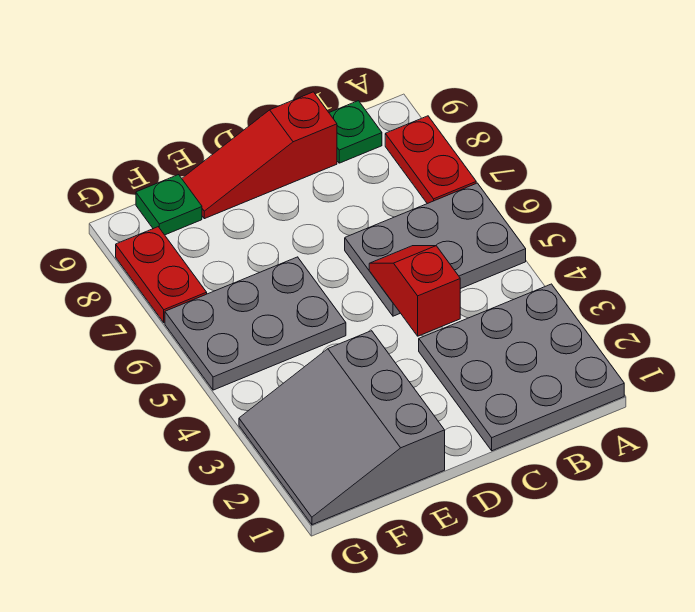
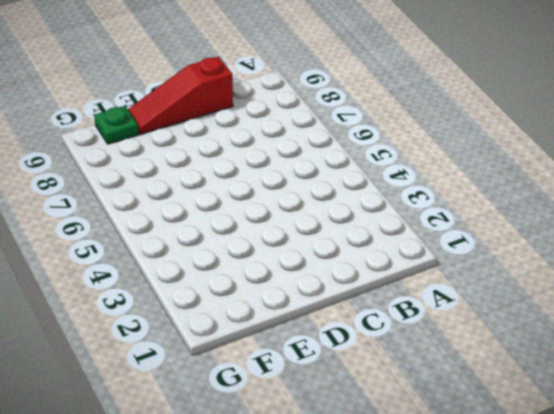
none -> grey plate A1:C3 level 1
none -> grey plate A5:C6 level 1

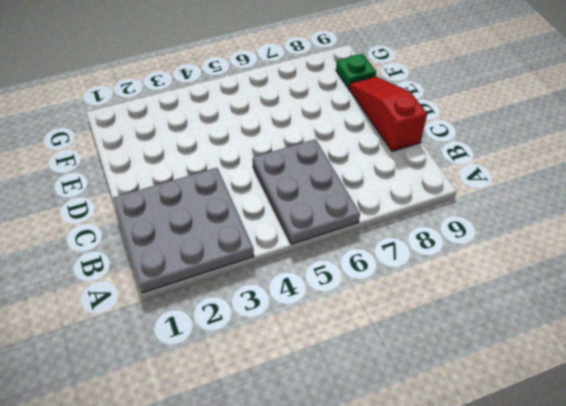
none -> red plate A7:A8 level 1
none -> green plate B9 level 1

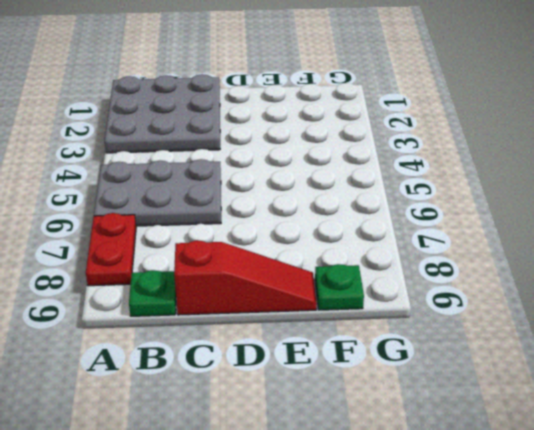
none -> grey slope E1:G3 level 1 top E
none -> grey plate E5:G6 level 1

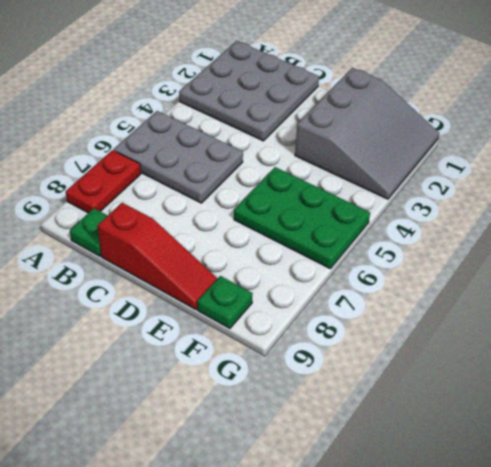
green plate E5:G6 level 1 -> grey plate E5:G6 level 1
none -> red plate G7:G8 level 1
none -> red slope C4:C5 level 2 top 4

